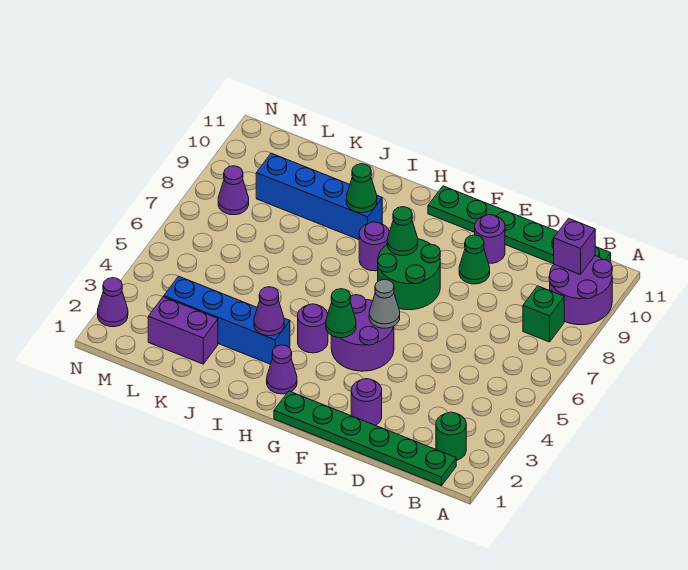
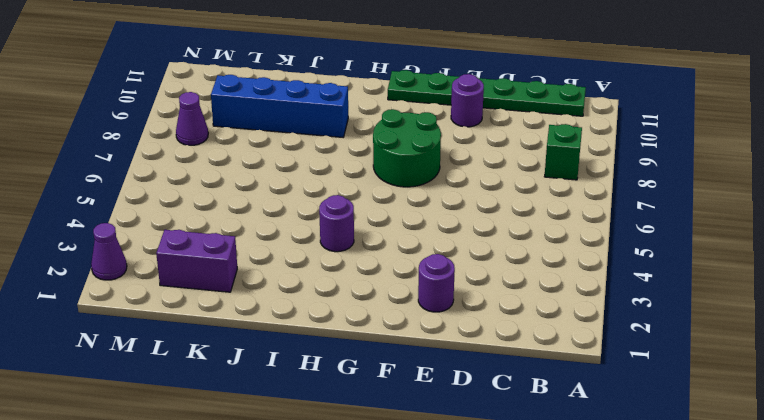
none -> purple round brick A9:B10 level 1
none -> green plate B1:G1 level 1
none -> green round brick B2 level 1

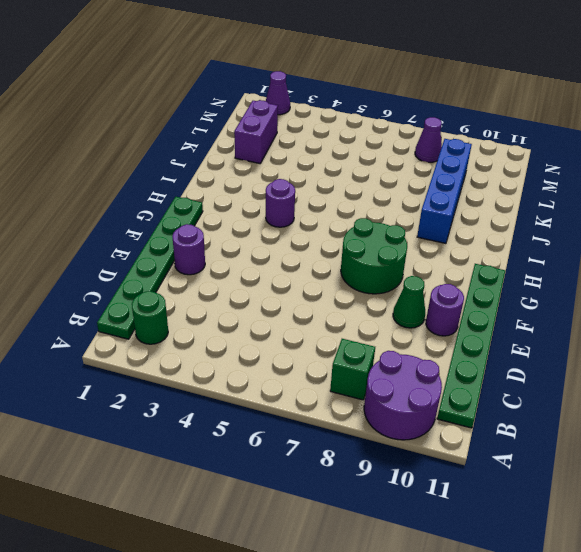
none -> purple round brick F4:G5 level 1
none -> purple cone H2 level 1
none -> purple round brick H8 level 1

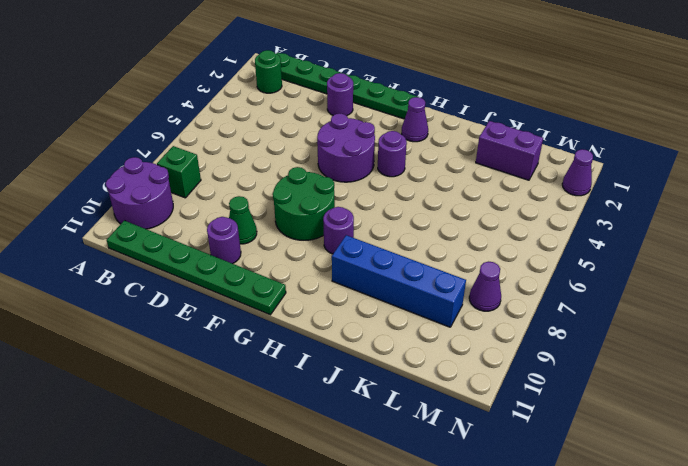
none -> blue brick I3:L3 level 1
none -> purple brick B10 level 2
none -> grey cone F5 level 2

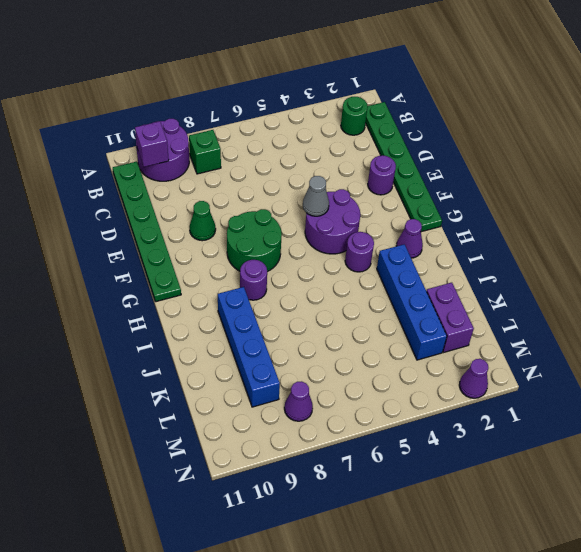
none -> purple round brick E10 level 1
none -> green cone G4 level 2
none -> green cone G8 level 2

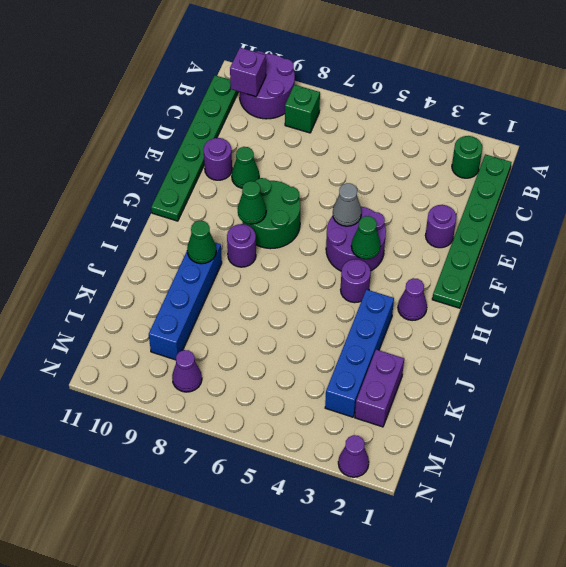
none -> purple cone I3 level 2

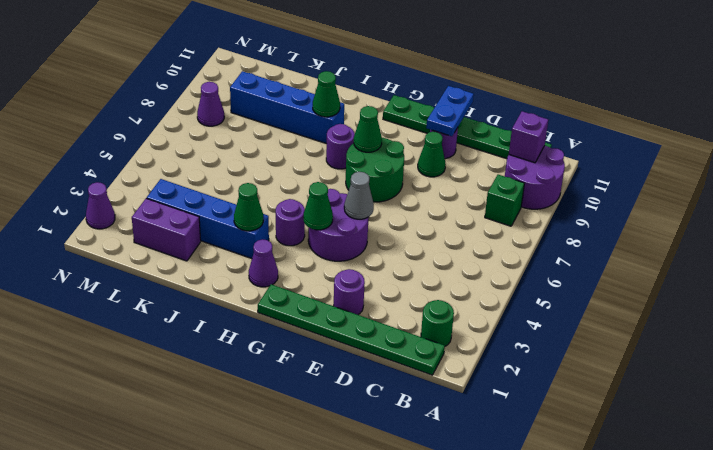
blue plate E10:E11 level 2 -> none
green cone I3 level 2 -> purple cone I3 level 2

